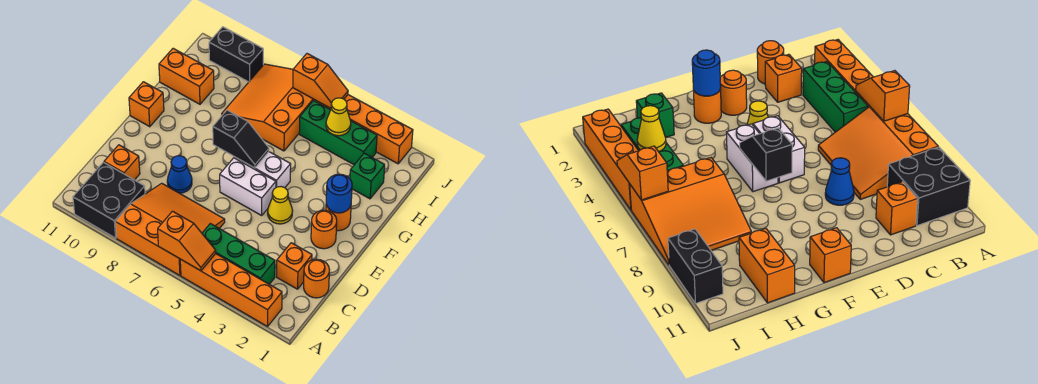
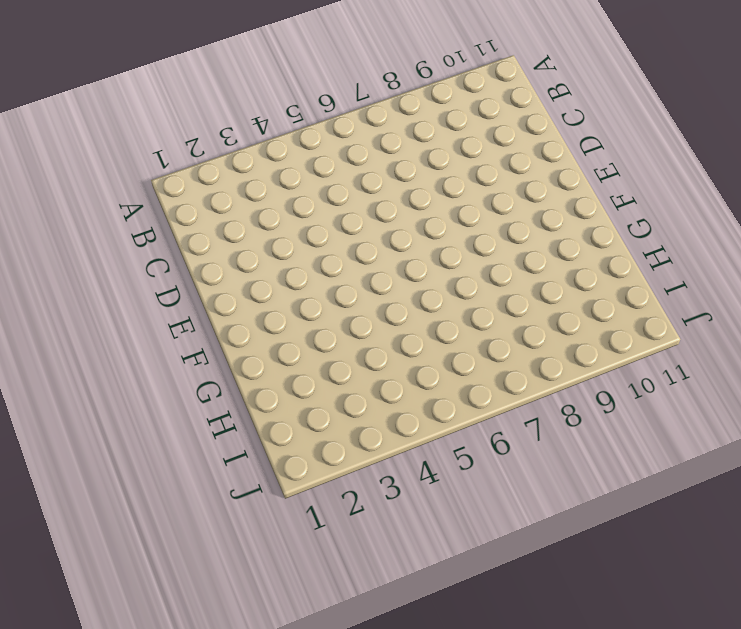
none -> orange brick A2:A5 level 1
none -> orange slope A6:C8 level 1 top A
none -> black brick A9:B10 level 1

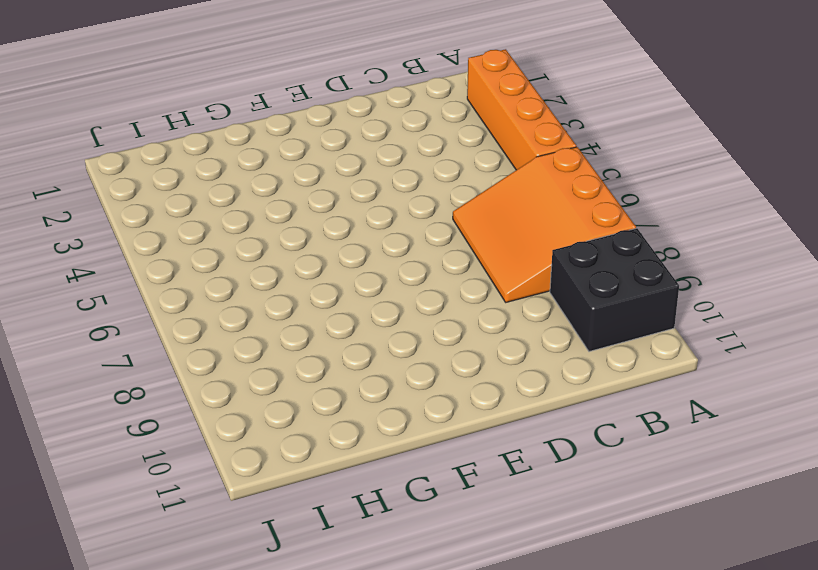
none -> green brick B3:B5 level 1
none -> orange round brick C1 level 1
none -> orange brick C2 level 1

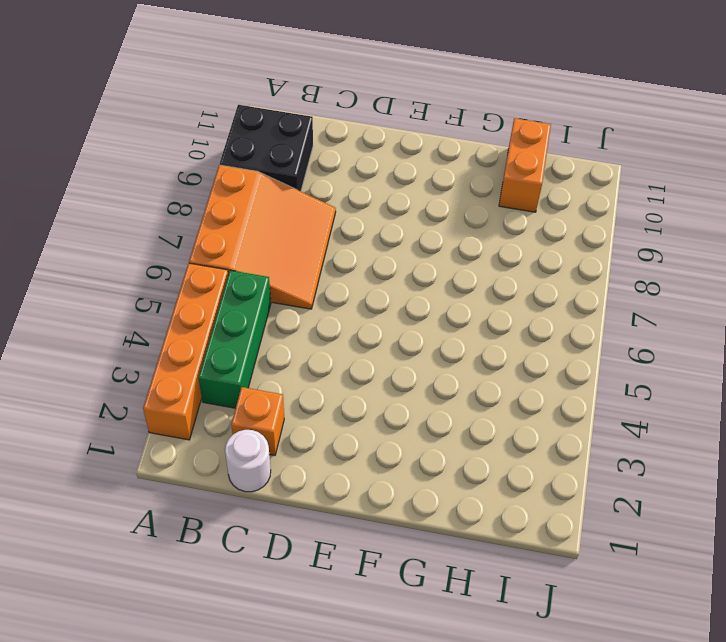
white round brick C1 level 1 -> orange round brick C1 level 1
none -> orange brick C10 level 1
none -> blue cone D8 level 1
none -> orange round brick E2 level 1

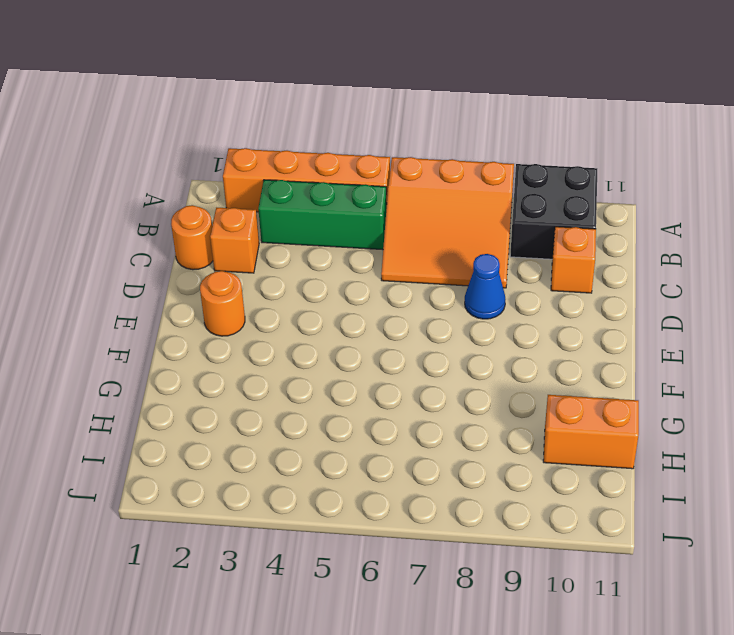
none -> yellow cone E4 level 1
none -> white brick E5:E6 level 1
none -> orange round brick F2 level 1

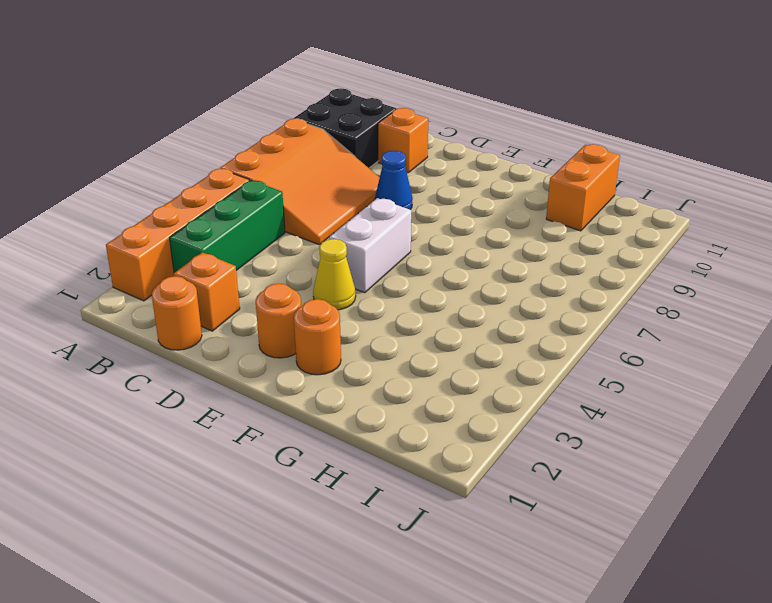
none -> white brick F5:F6 level 1
none -> orange brick F11 level 1
none -> green brick H2 level 1

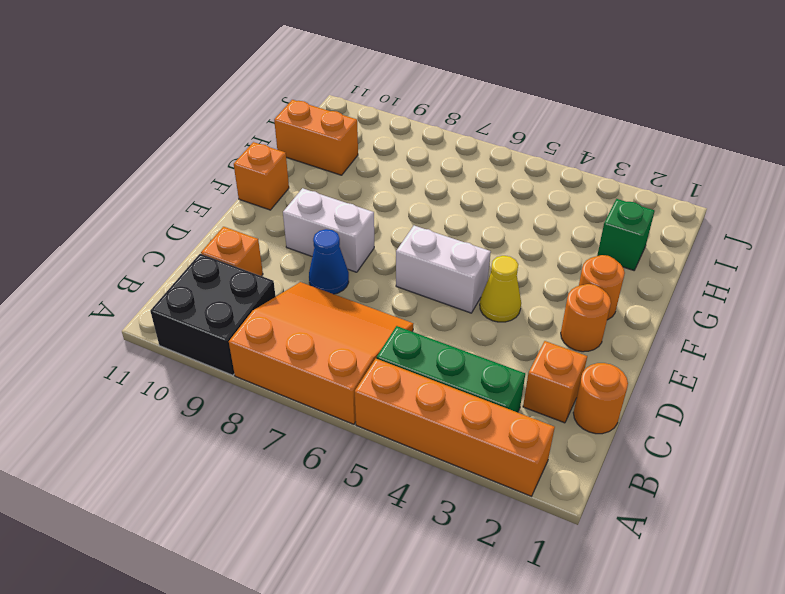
white brick E8:E9 level 1 -> white brick F5:F6 level 1
none -> orange slope H6:J8 level 1 top 6
none -> green brick I3:I5 level 1
none -> orange brick J2:J5 level 1

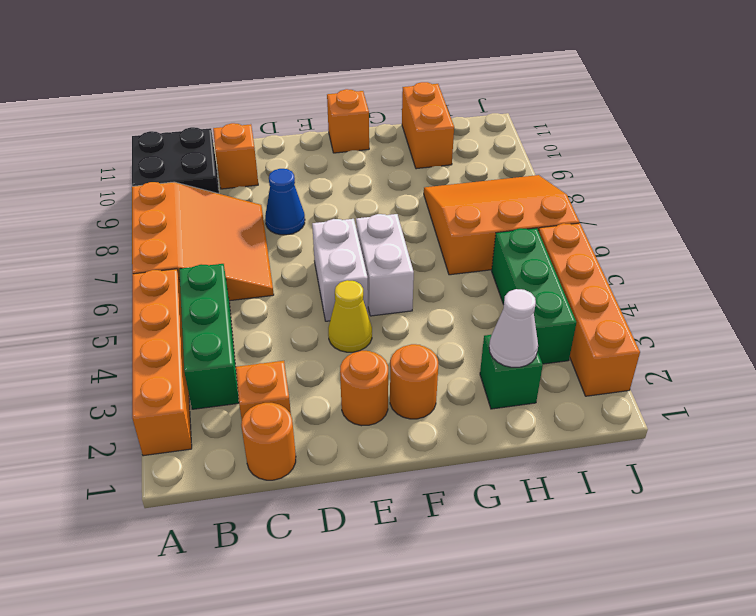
white cone H2 level 2 -> none
none -> black brick J9:J10 level 1
none -> orange slope A5:A6 level 2 top 6
none -> blue round brick F2 level 2

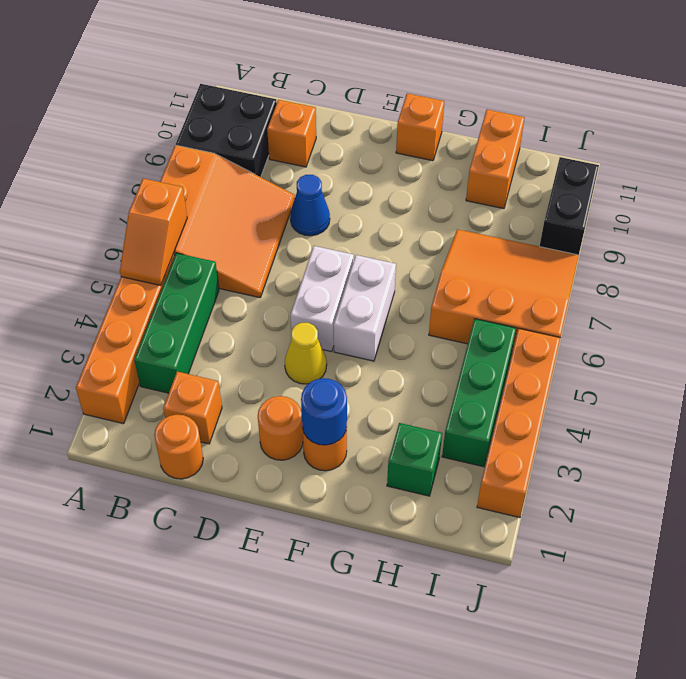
none -> black slope F6:F7 level 2 top 7
none -> yellow cone I4 level 2
none -> orange slope J5:J6 level 2 top 6

